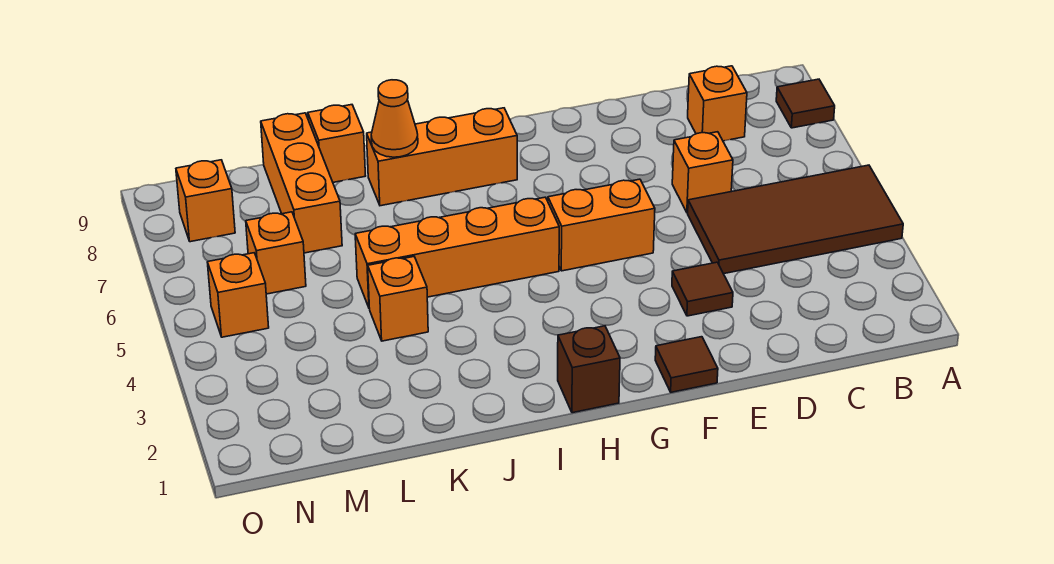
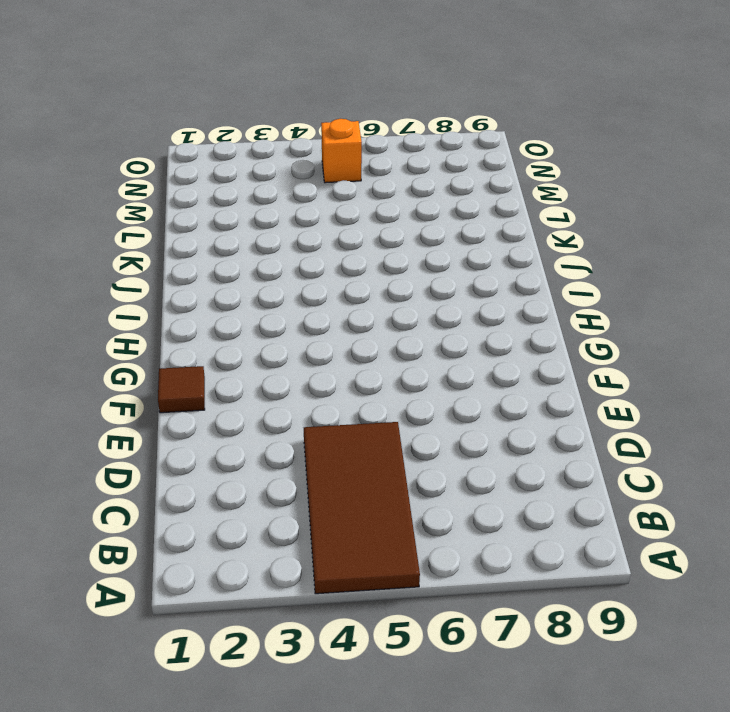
none -> brown tile A8 level 1
none -> orange brick C8 level 1
none -> orange brick D6 level 1

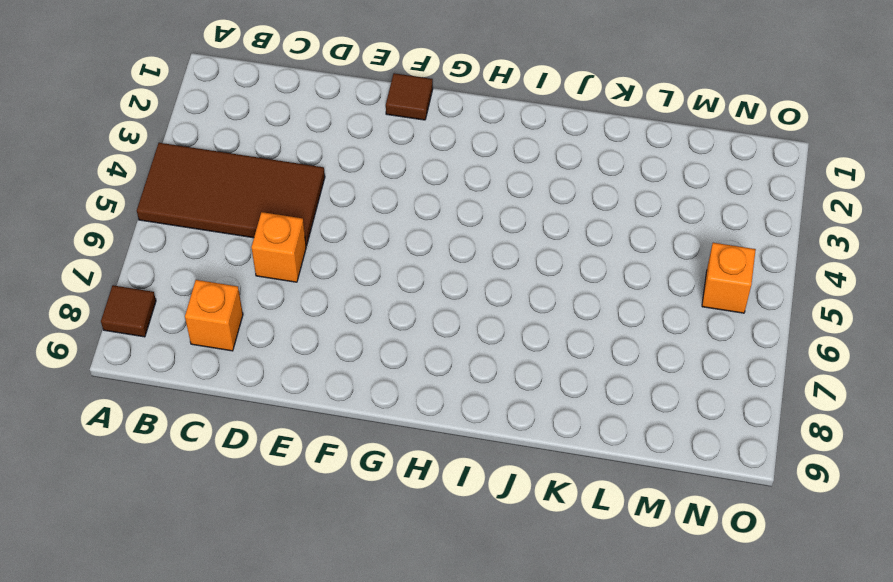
none -> brown tile E3 level 1
none -> orange brick F5:G5 level 1
none -> brown brick H1 level 1

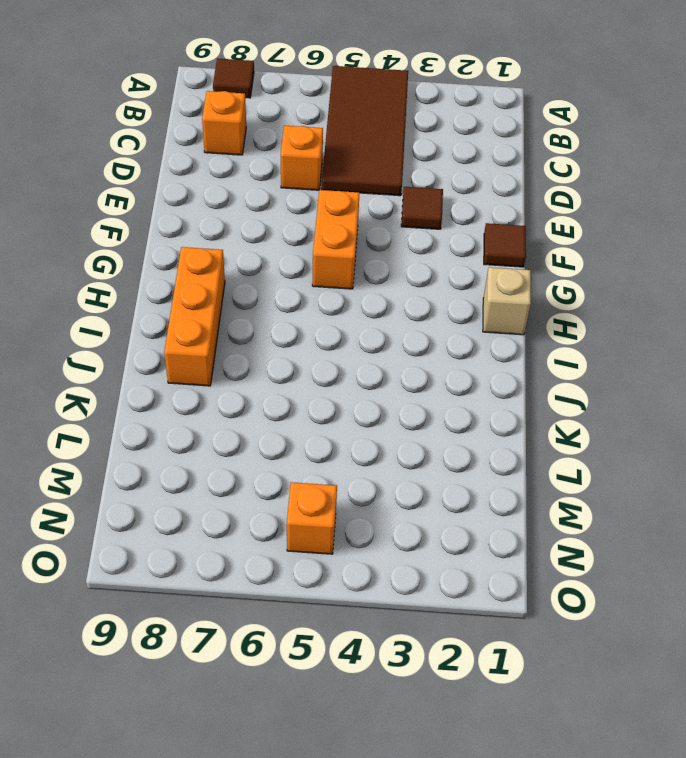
tan brick H1 level 1 -> brown brick H1 level 1
none -> orange brick H5:K5 level 1
none -> orange brick K4 level 1
none -> orange brick K9 level 1

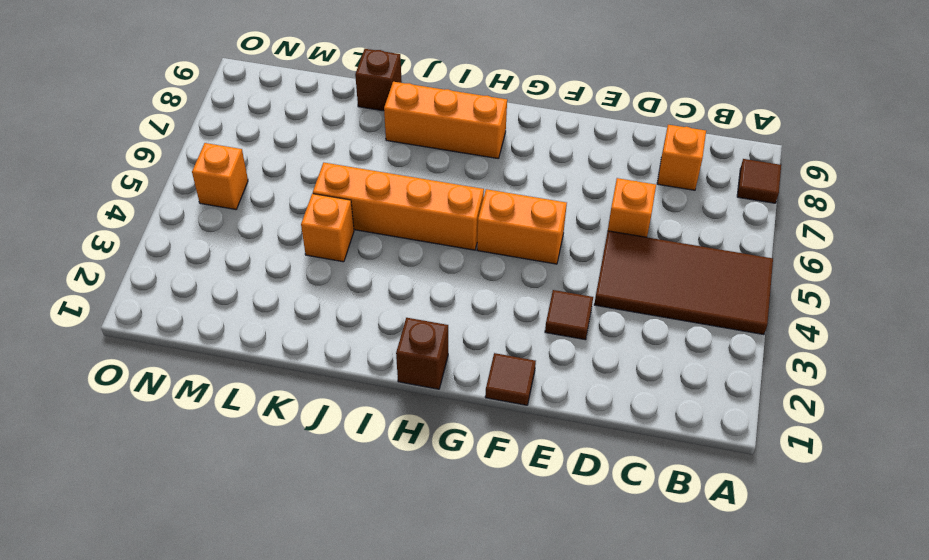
brown brick K9 level 1 -> orange brick K9 level 1
none -> orange brick L7:L9 level 1
none -> orange brick M6 level 1
none -> orange brick N8 level 1

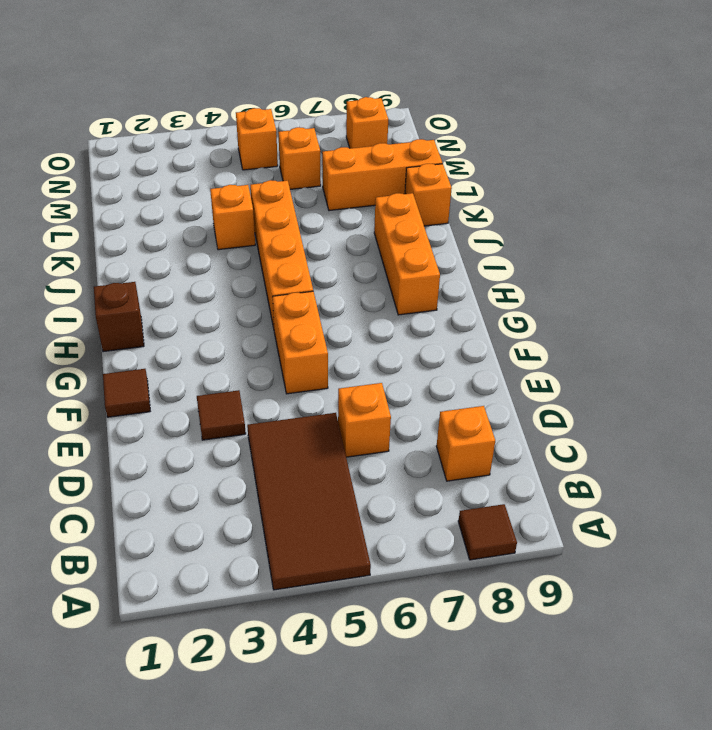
none -> orange cone J8 level 2

